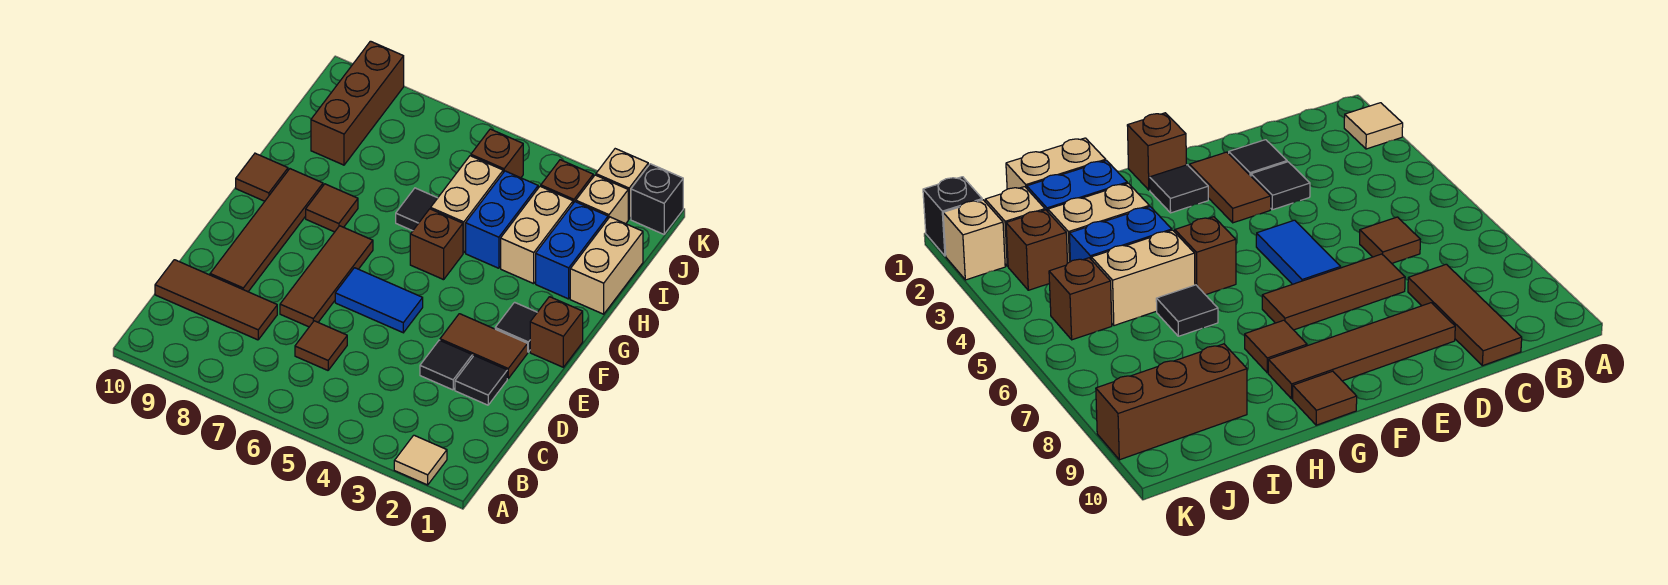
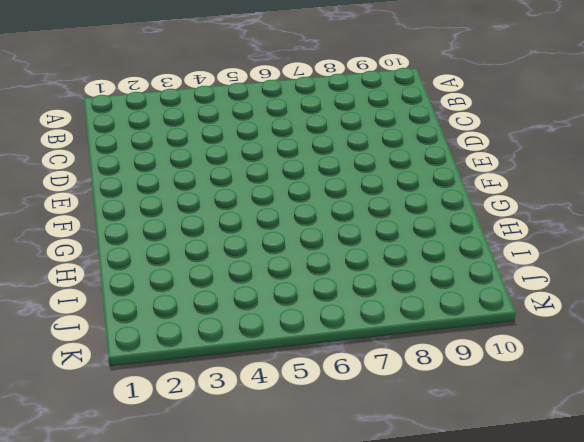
none -> tan tile A2 level 1
none -> brown tile C6 level 1
none -> brown tile C8:C10 level 1

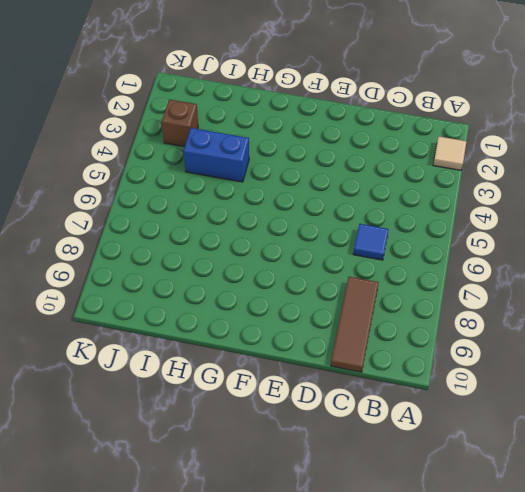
blue tile C6 level 1 -> brown tile C6 level 1
none -> black tile D2 level 1
none -> black tile D3 level 1
none -> brown tile D7:F7 level 1

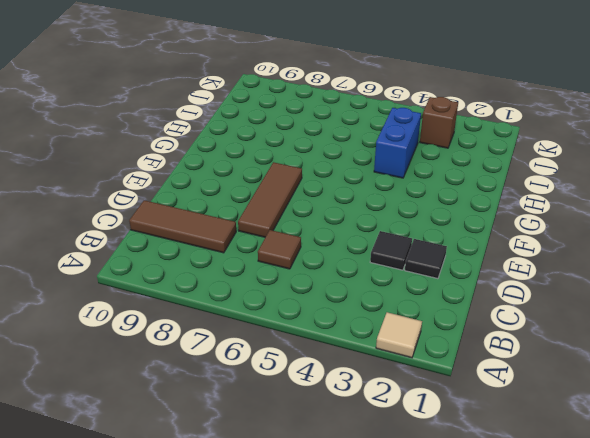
none -> brown tile D9:G9 level 1
none -> brown tile E2:E3 level 1
none -> blue tile E5:E6 level 1

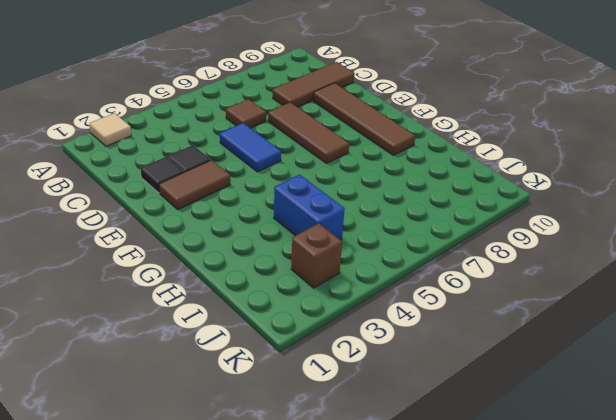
blue tile D5:E5 level 1 -> blue tile E5:E6 level 1
none -> brown brick F1 level 1
none -> black tile F2 level 1
none -> brown brick G5 level 1

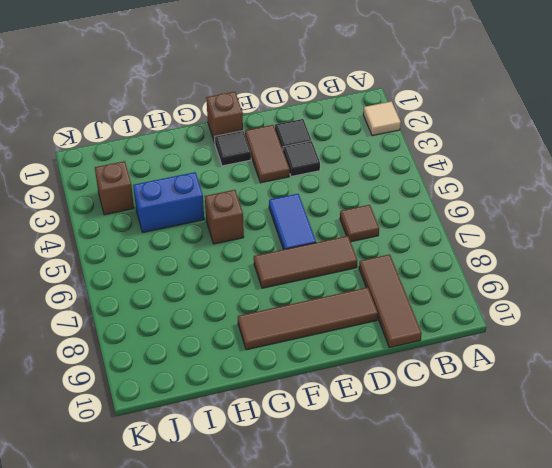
none -> brown tile G8 level 1
none -> brown tile G10 level 1
none -> tan brick H1:I1 level 1

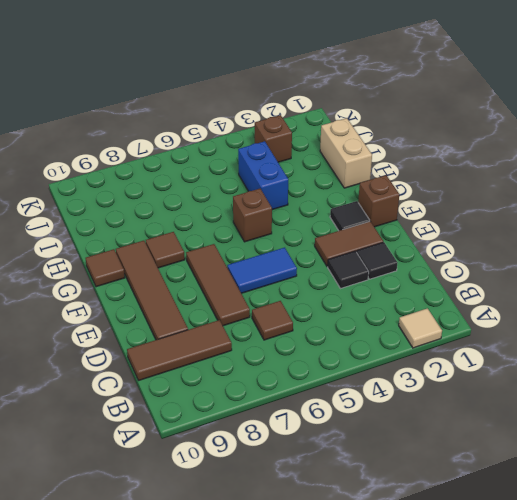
none -> blue brick H2:I2 level 1
none -> tan brick H3:I3 level 1
none -> tan brick H5:I5 level 1

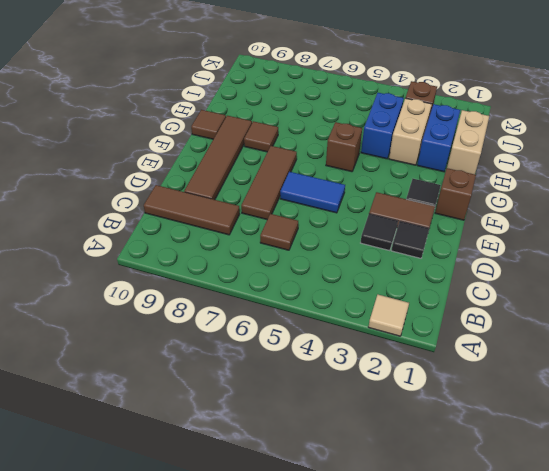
none -> tan brick H5:I5 level 1
none -> black tile H6 level 1
none -> brown brick I9:K9 level 1

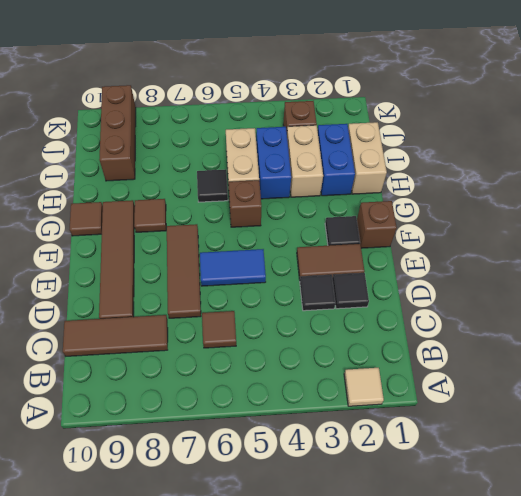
none -> tan brick J2 level 1
none -> brown brick J5 level 1
none -> black brick K1 level 1

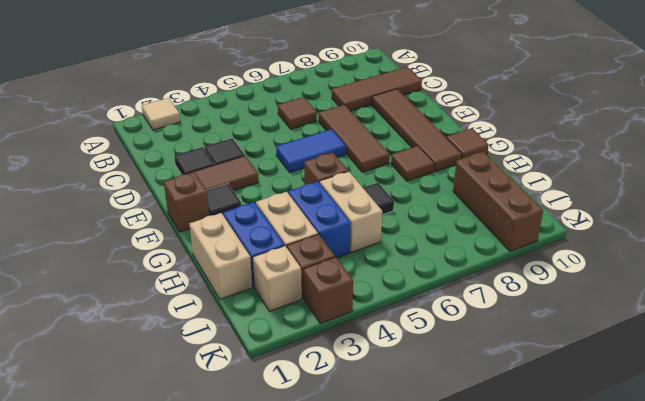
brown brick K3 level 1 -> brown brick J5 level 1
none -> black brick K1 level 1
none -> tan brick K2 level 1

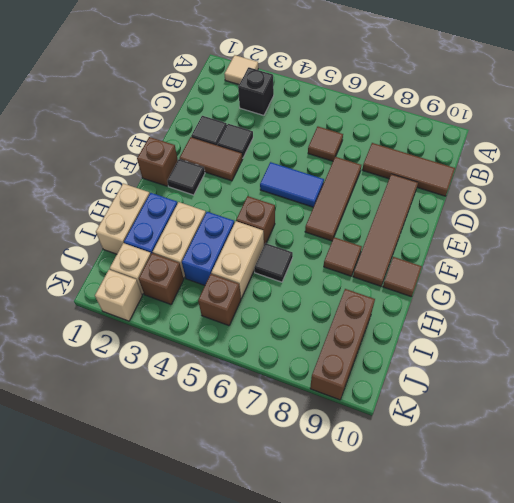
black brick B3 level 1 -> black brick K1 level 1

